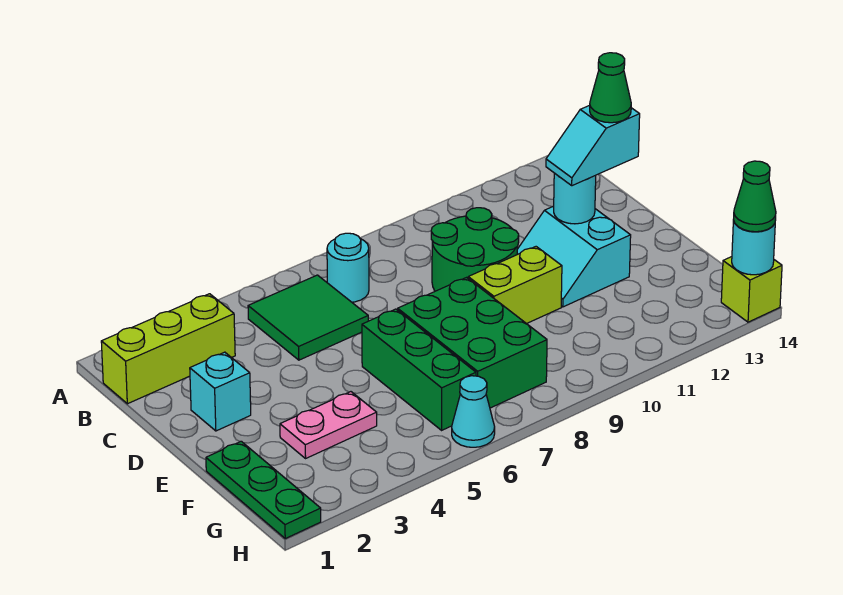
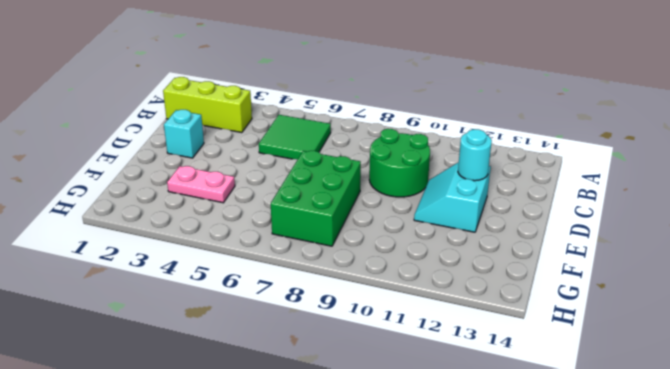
none -> cyan round brick B7 level 1
none -> green brick E6:G6 level 1
none -> lime brick E9:E10 level 1

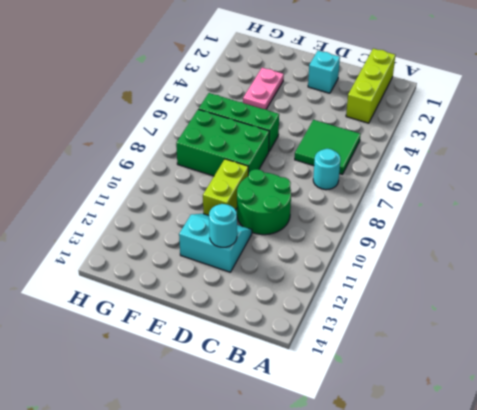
none -> green plate F1:H1 level 1
none -> cyan cone H6 level 1
none -> lime brick H14 level 1

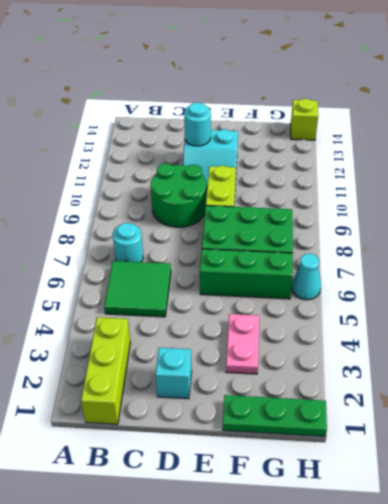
none -> cyan round brick H14 level 2
none -> cyan slope D12:D13 level 3 top 13
none -> green cone H14 level 3

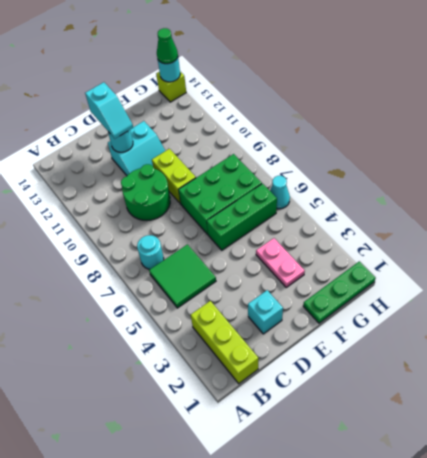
none -> green cone D13 level 4

